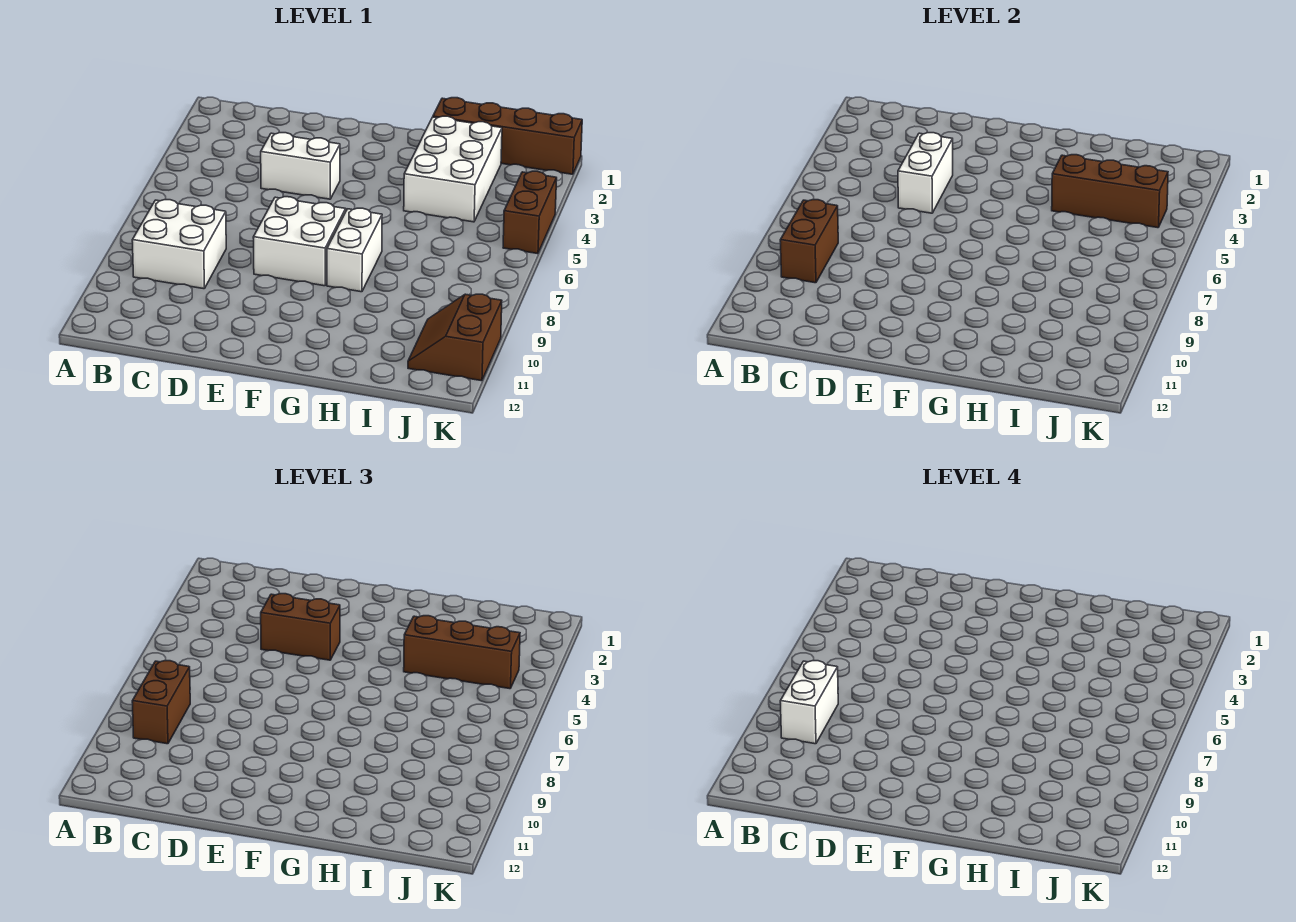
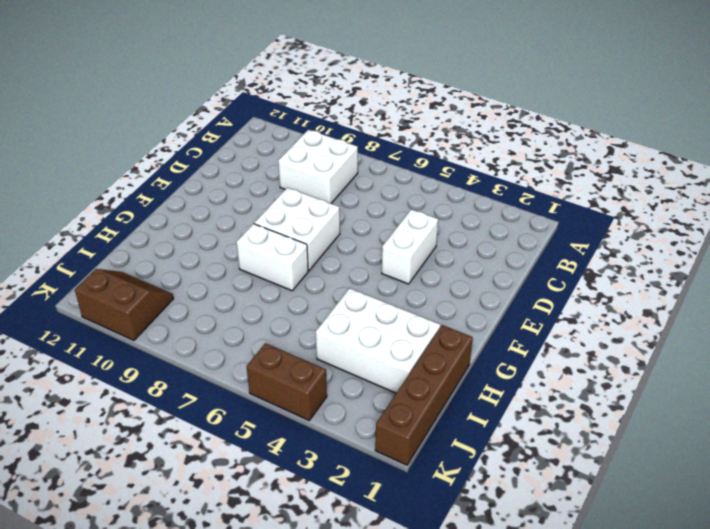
none -> brown brick B8:B9 level 2
none -> white brick D4:D5 level 2
none -> brown brick H4:J4 level 2

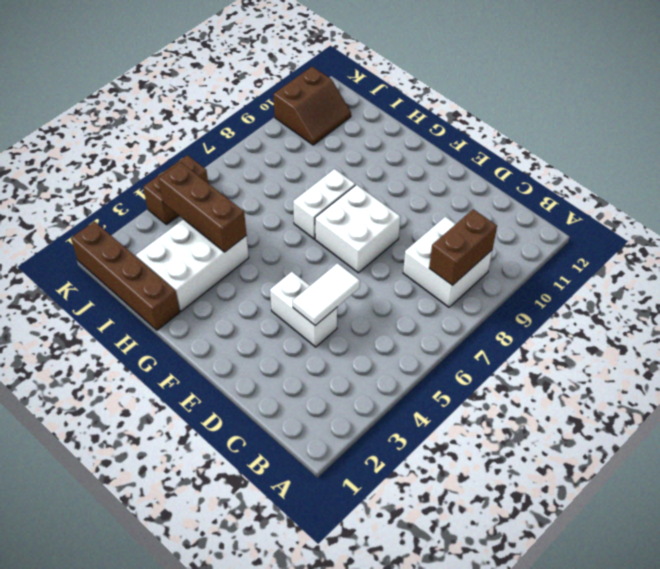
white tile D4:D5 level 2 -> white brick D4:D5 level 2
none -> brown brick B8:B9 level 3
none -> brown brick D4:E4 level 3
none -> brown brick H4:J4 level 3

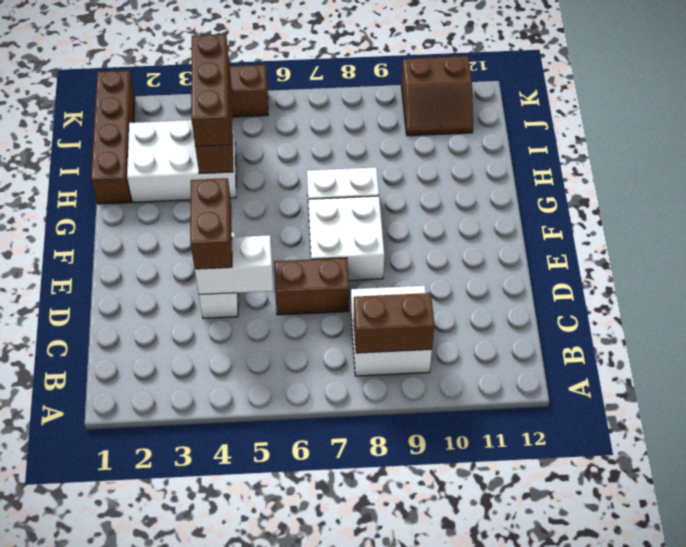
brown brick D6:D7 level 1 -> brown brick B8:B9 level 3
none -> white brick B8:B9 level 4

